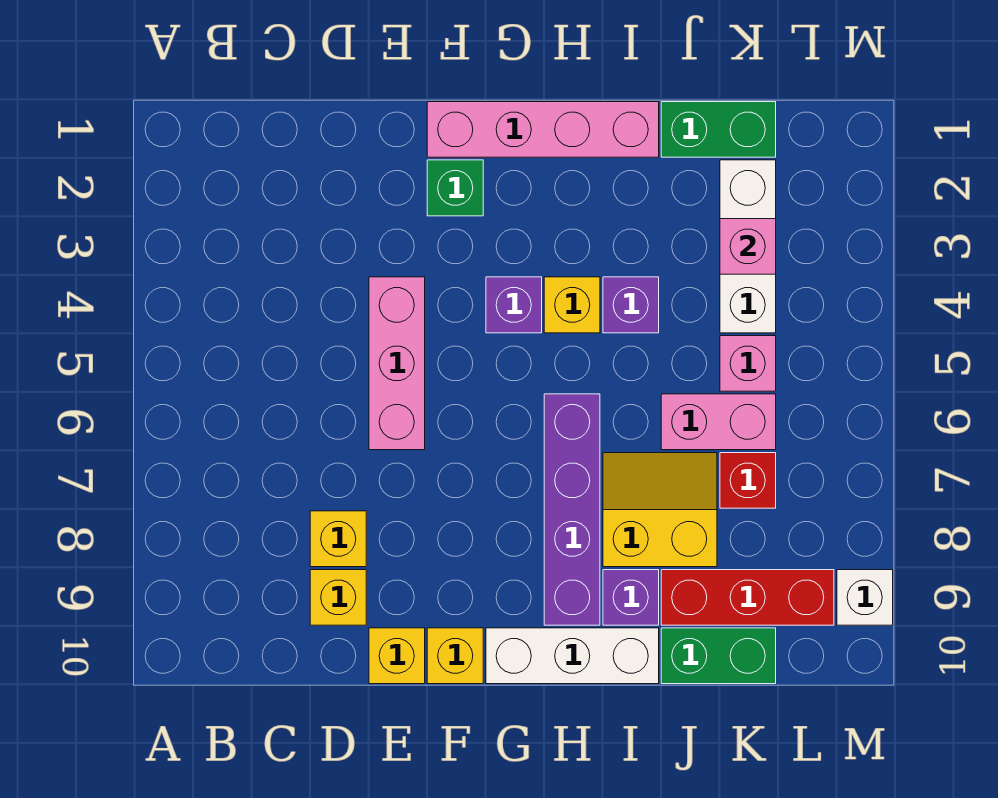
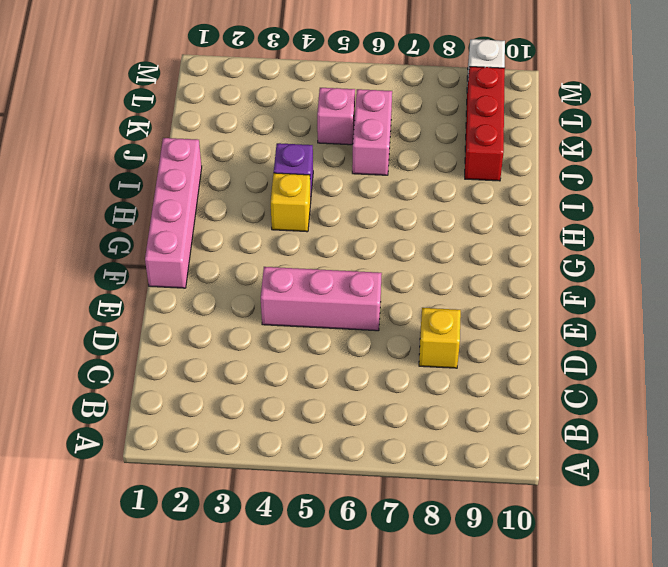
none -> yellow brick D9 level 1
none -> yellow brick E10 level 1
none -> green brick F2 level 1

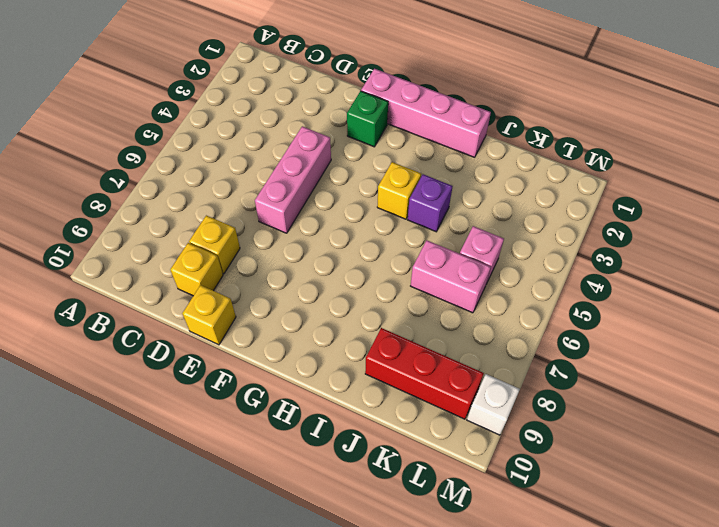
none -> yellow brick F10 level 1
none -> purple brick G4 level 1
none -> white brick G10:I10 level 1

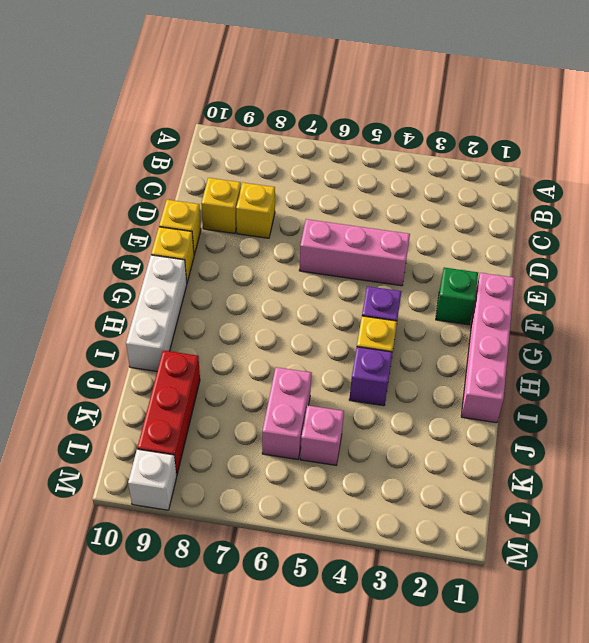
none -> purple brick H6:H9 level 1
none -> yellow slope I7:J8 level 1 top 8
none -> purple brick I9 level 1

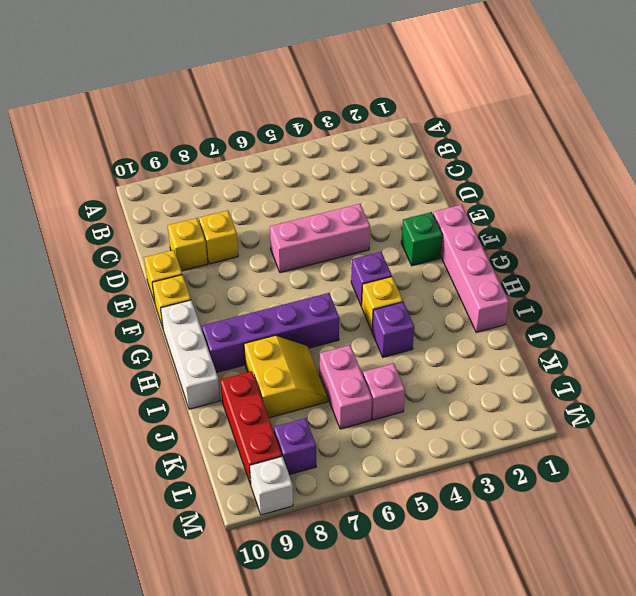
purple brick L8 level 1 -> purple brick I9 level 1
none -> green brick J1:K1 level 1
none -> green brick J10:K10 level 1
none -> white brick K2:K4 level 1

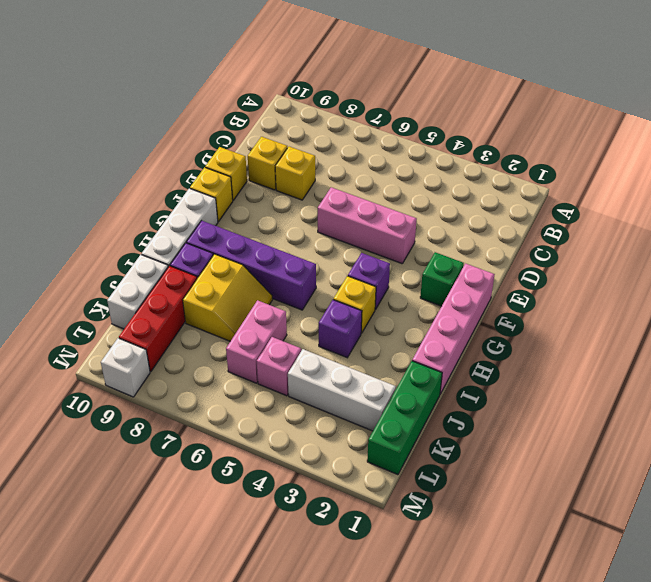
green brick J1:L1 level 1 -> green brick J1:K1 level 1
white brick J10:K10 level 1 -> green brick J10:K10 level 1
none -> red brick K7 level 1
none -> pink brick K3 level 2

